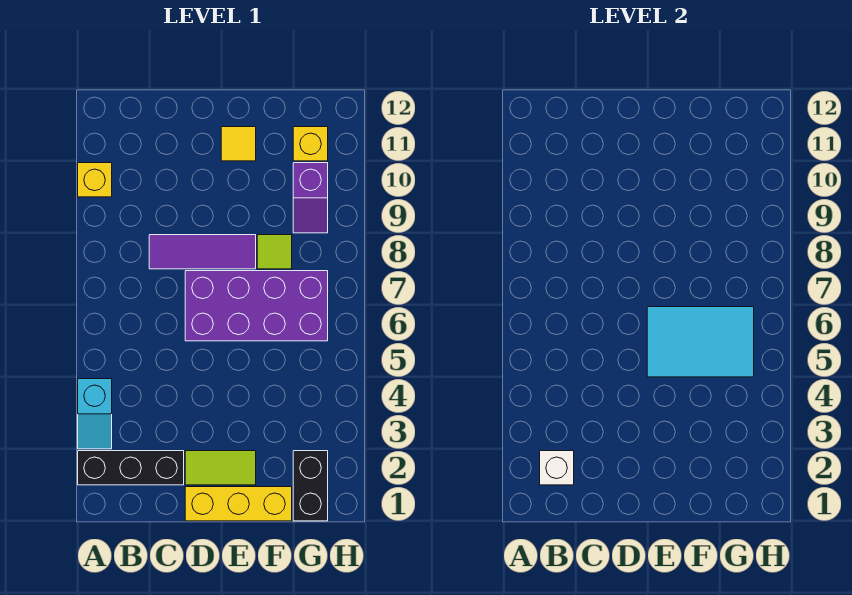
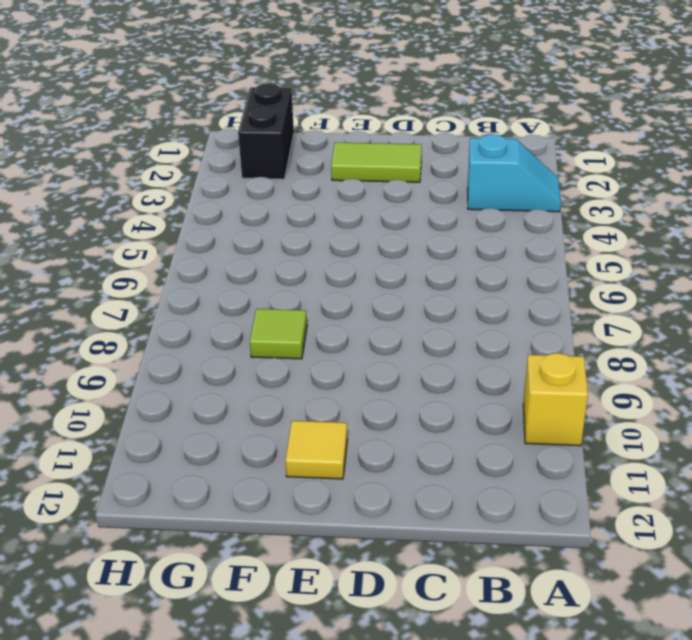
cyan slope A3:B3 level 1 top B -> cyan slope A3:A4 level 1 top 4
none -> black brick A2:C2 level 1
none -> purple tile C8:E8 level 1
none -> yellow brick D1:F1 level 1

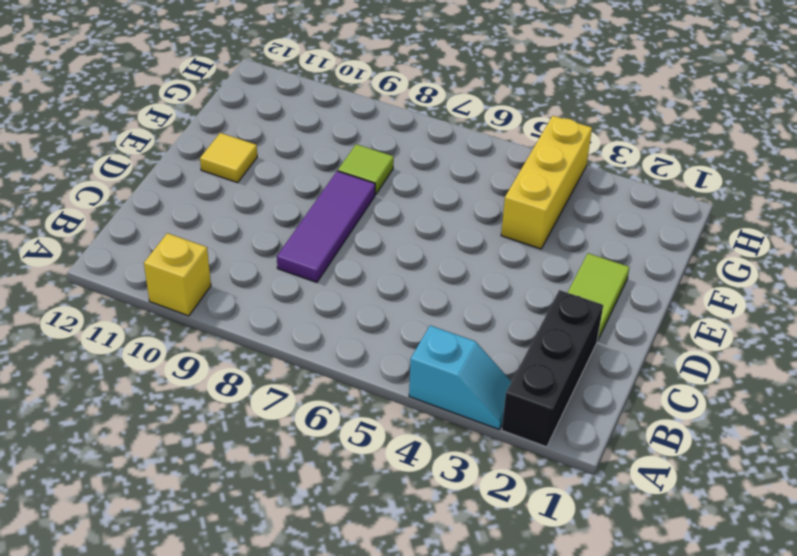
yellow brick F4:H4 level 1 -> yellow brick D1:F1 level 1
none -> purple brick D6:G7 level 1
none -> black brick G1:G2 level 1
none -> purple slope G9:G10 level 1 top 10

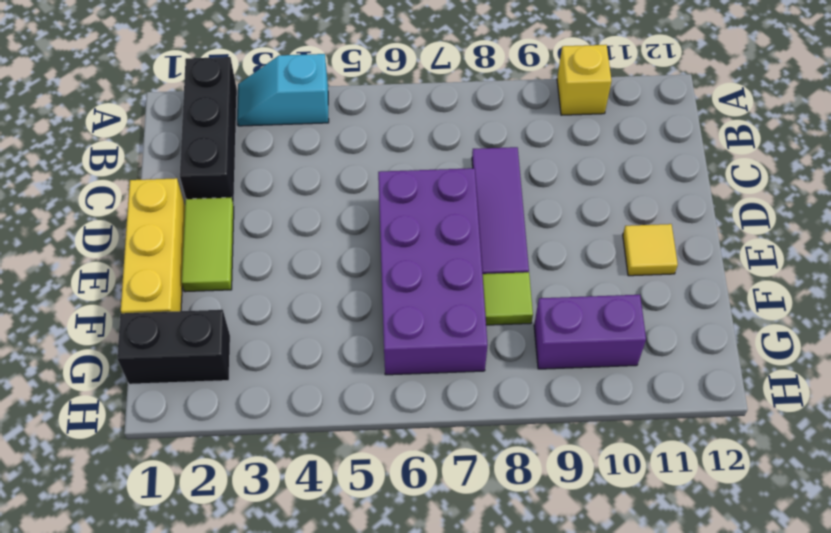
purple brick G9:G10 level 1 -> purple slope G9:G10 level 1 top 10
none -> yellow brick G11 level 1
none -> white brick B2 level 2
none -> cyan tile E5:G6 level 2

